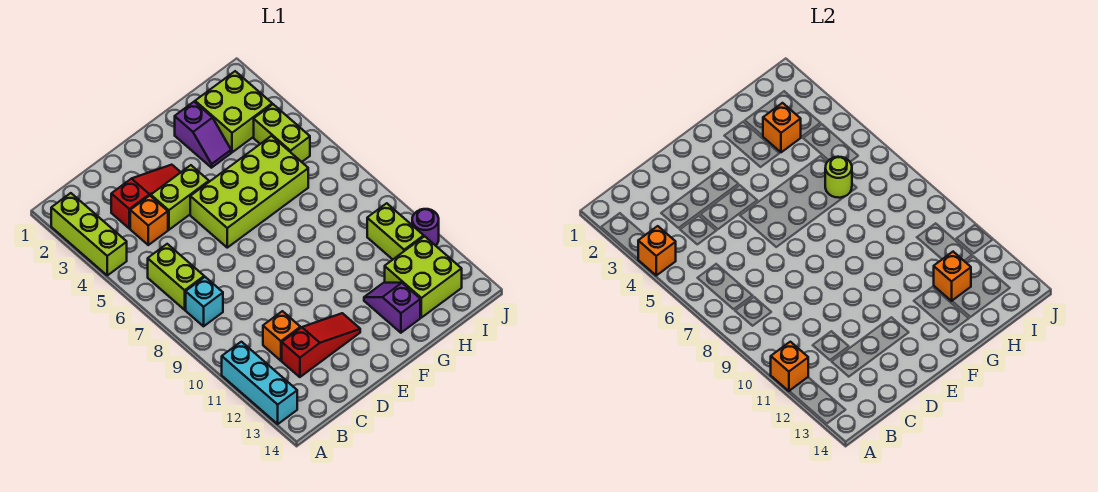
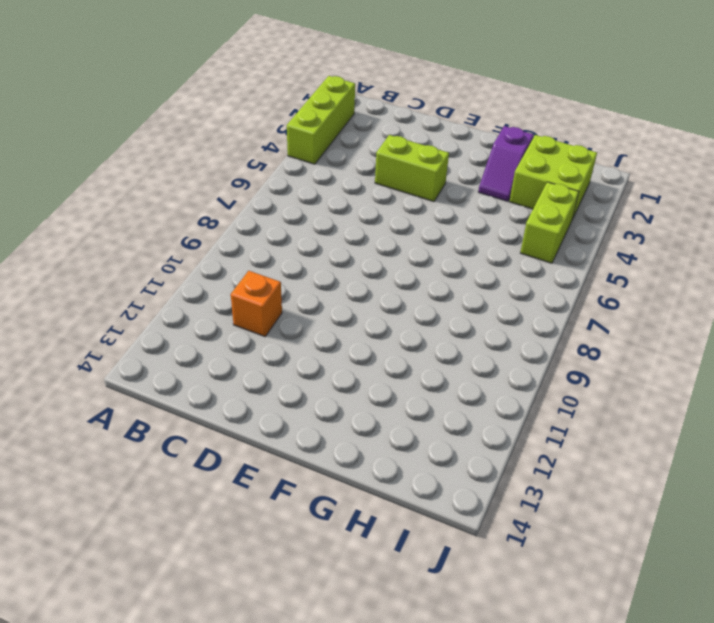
none -> cyan brick A11:A13 level 1
none -> lime brick B6:B7 level 1
none -> cyan brick B8 level 1

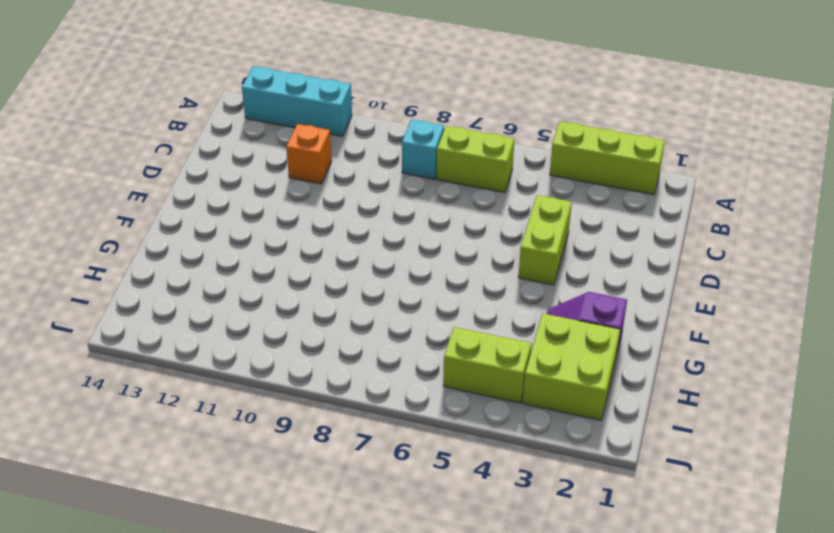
none -> red slope C3:E3 level 1 top C
none -> orange brick C4 level 1
none -> red slope C12:E12 level 1 top C

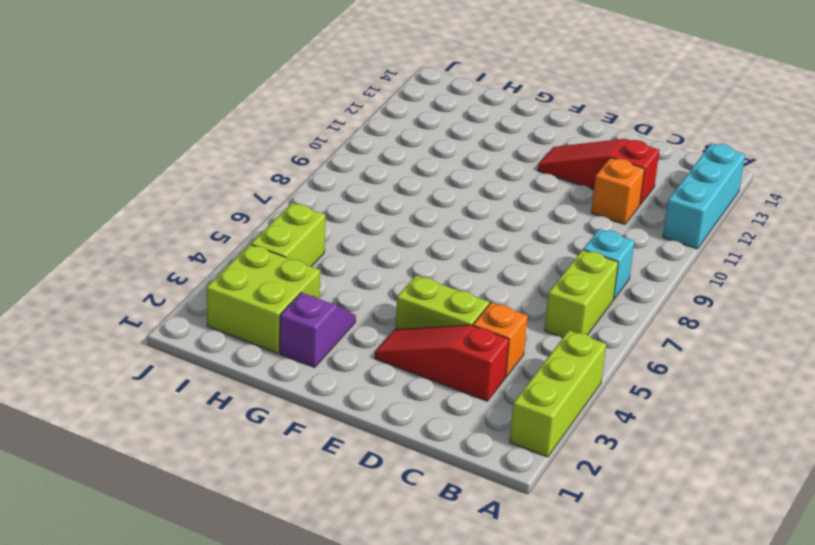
none -> lime brick E5:H6 level 1
none -> purple slope G12:G13 level 1 top 13
none -> lime brick H12:I13 level 1

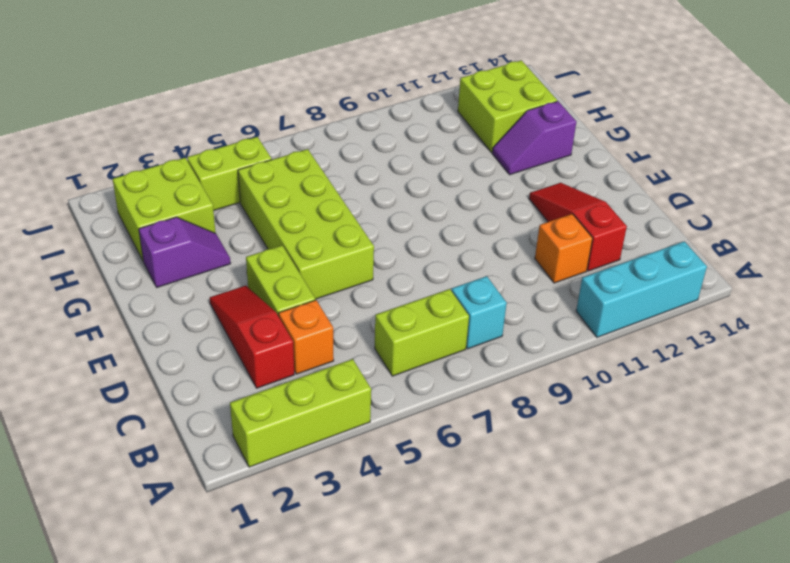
none -> lime brick I10:I11 level 1
none -> purple round brick J11 level 1
none -> orange brick A4 level 2

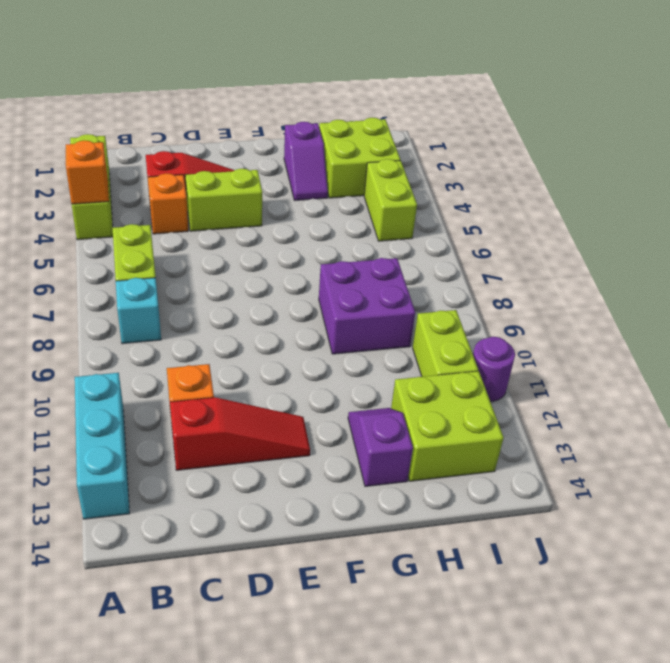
purple brick G8:H9 level 1 -> none
none -> lime brick E5:H6 level 1
none -> orange brick A11 level 2
none -> orange brick H3 level 2

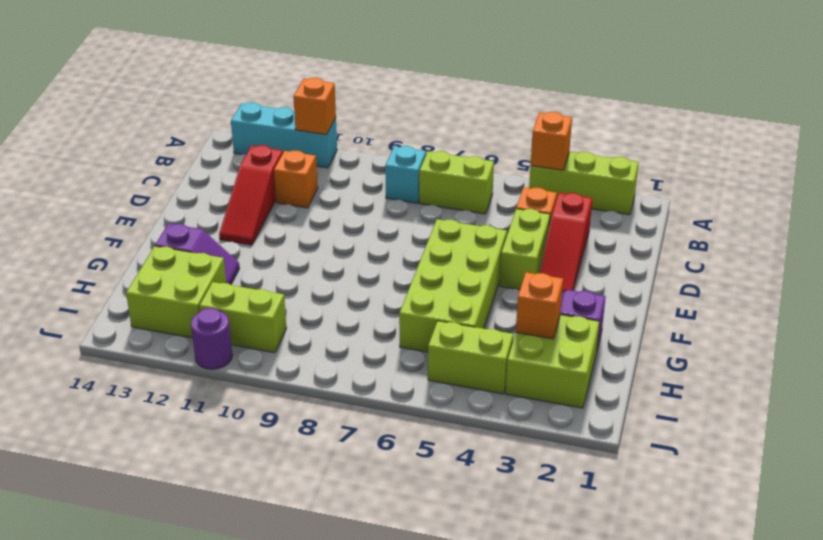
none -> lime round brick H6 level 2
none -> orange brick H12 level 2

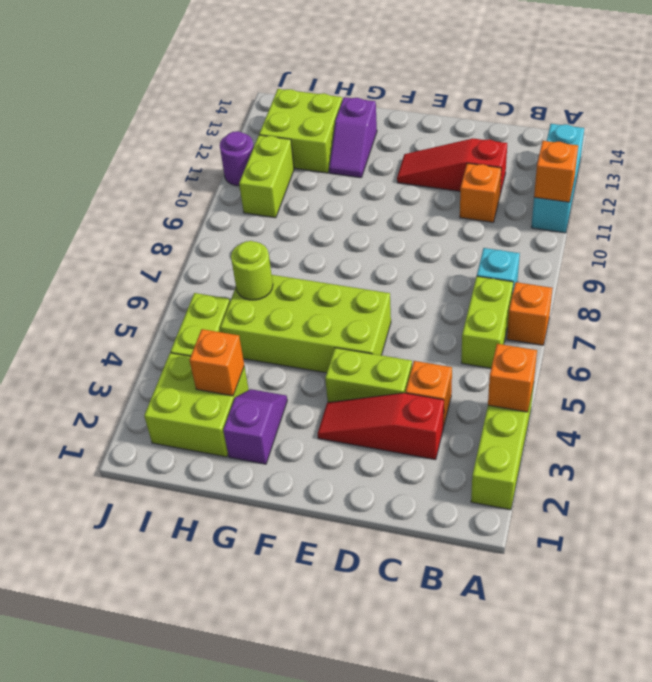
orange brick A7 level 1 -> orange brick H12 level 2

